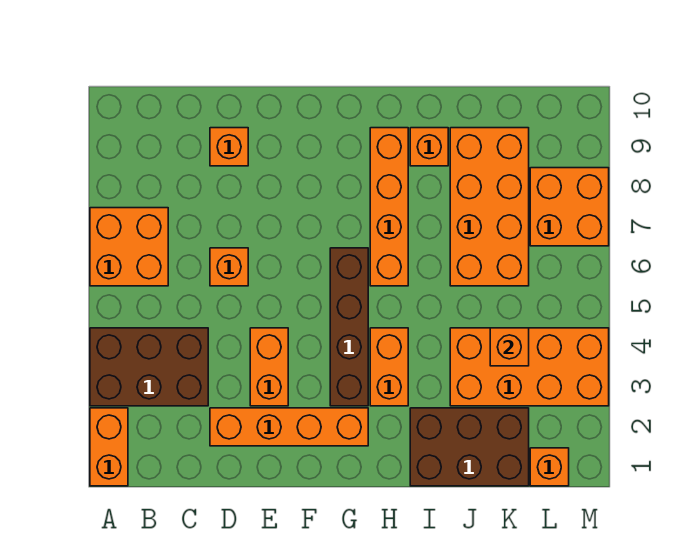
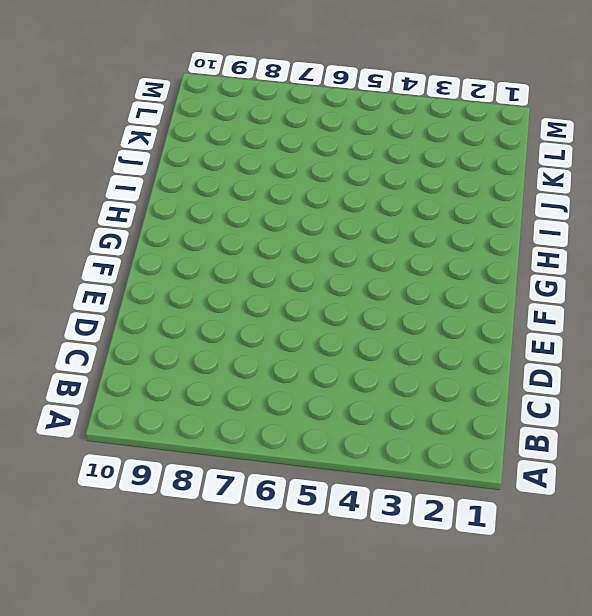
none -> orange brick A1:A2 level 1
none -> brown brick A3:C4 level 1
none -> orange brick A6:B7 level 1

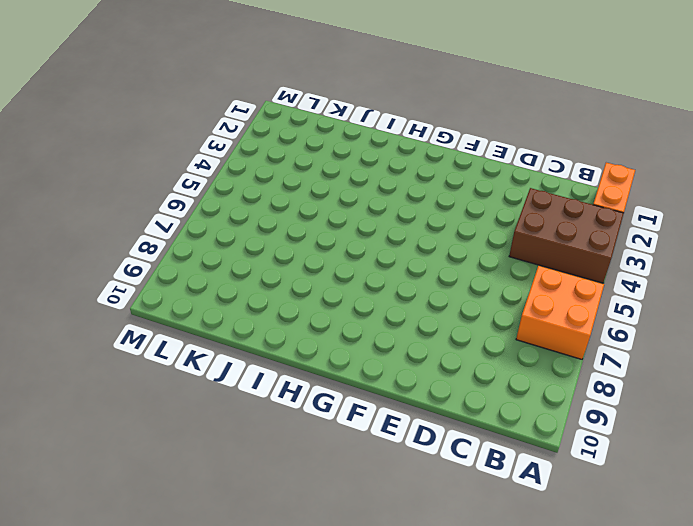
none -> orange brick D2:G2 level 1
none -> orange brick D6 level 1
none -> orange brick D9 level 1

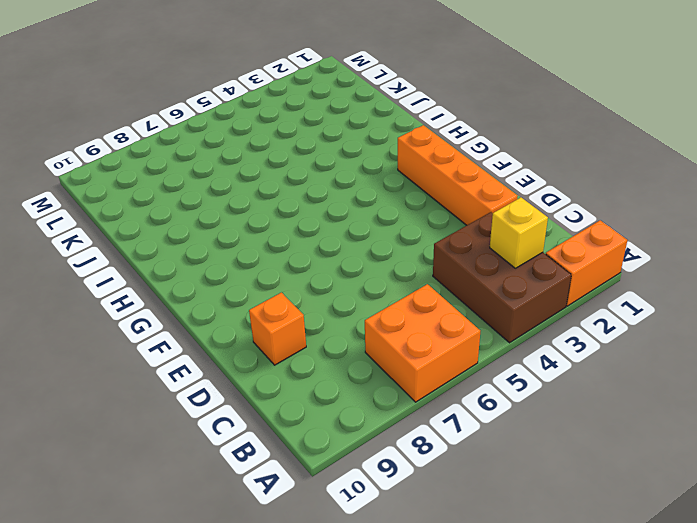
yellow brick B3 level 2 -> none
none -> orange brick D6 level 1
none -> orange brick E3:E4 level 1
none -> brown brick G3:G6 level 1

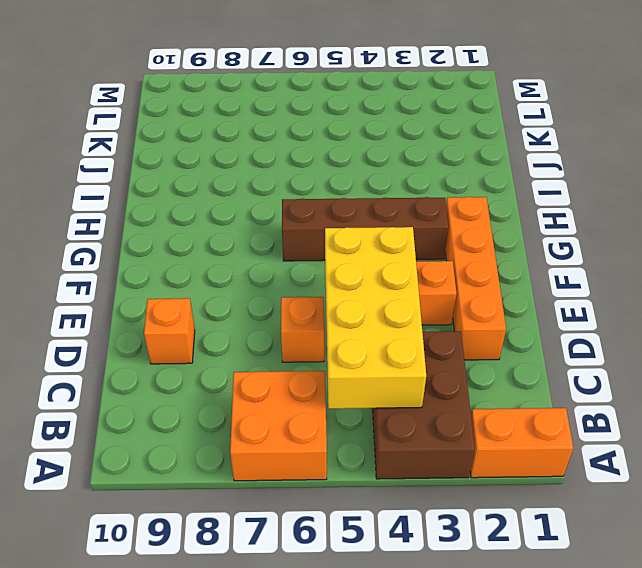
yellow brick B4:E5 level 2 -> none
none -> orange brick H3:H4 level 1
none -> orange brick H6:H9 level 1
none -> brown brick I1:K2 level 1

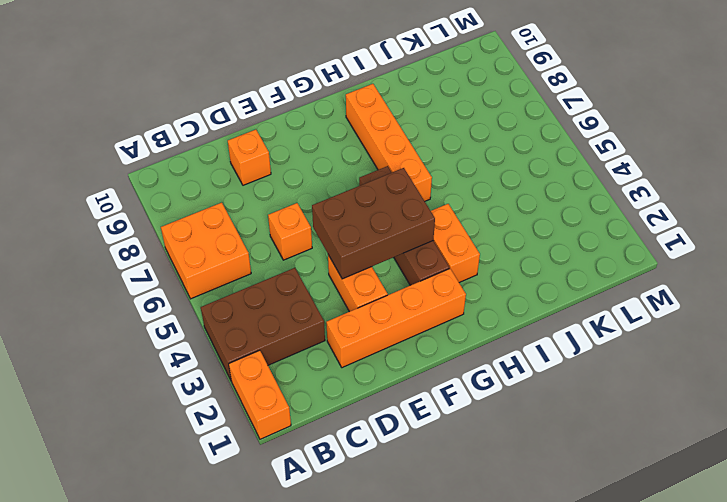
brown brick E4:G5 level 2 -> brown brick I1:K2 level 1
none -> orange brick I9 level 1
none -> orange brick J3:M4 level 1
none -> orange brick J6:K9 level 1

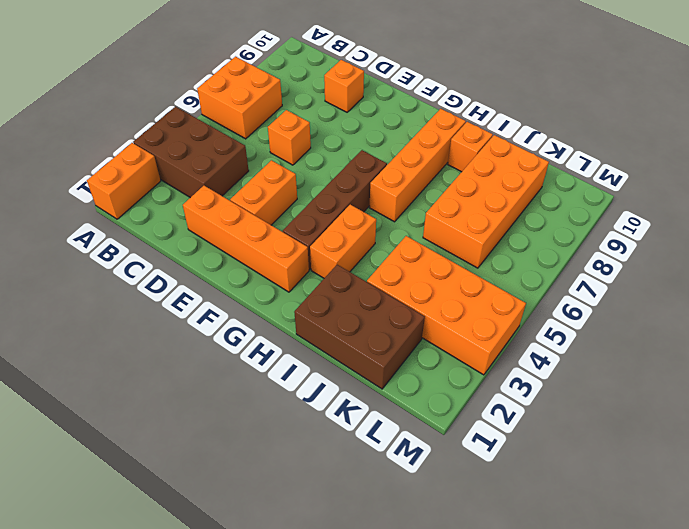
none -> orange brick L1 level 1
none -> orange brick L7:M8 level 1
none -> orange brick K4 level 2

